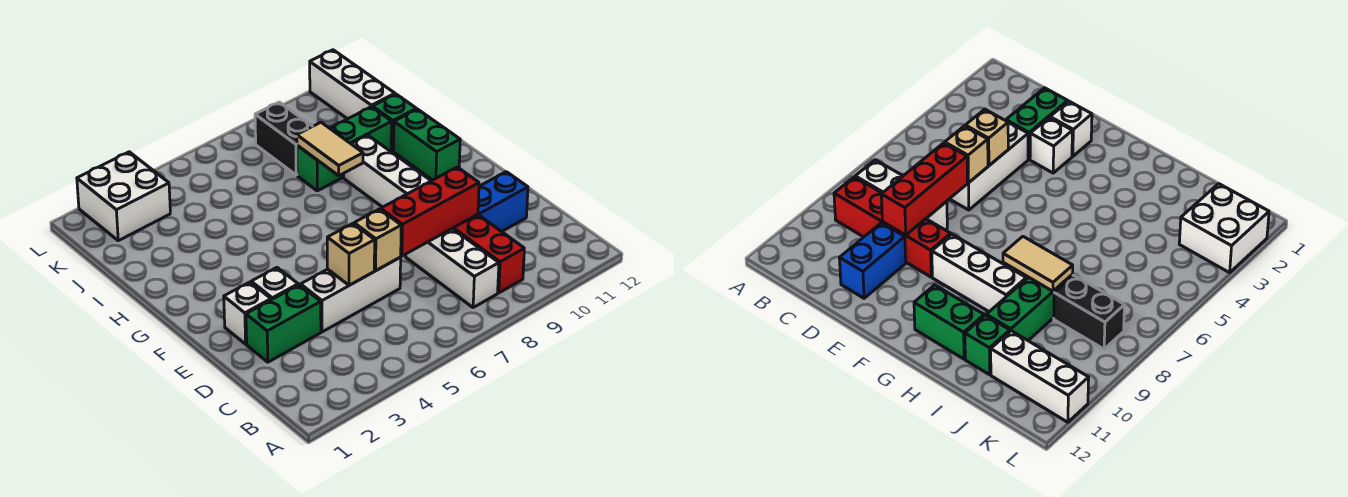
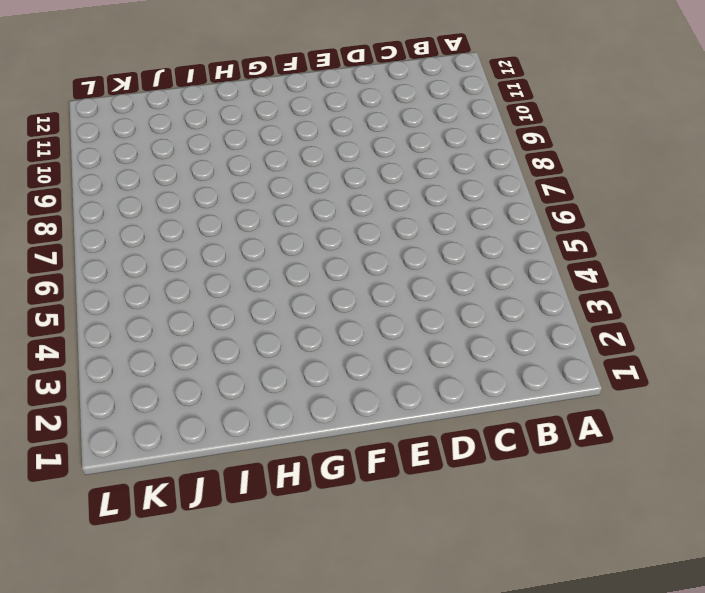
none -> white brick B8:D8 level 1
none -> red brick B9:E9 level 1
none -> green brick D2:D3 level 1

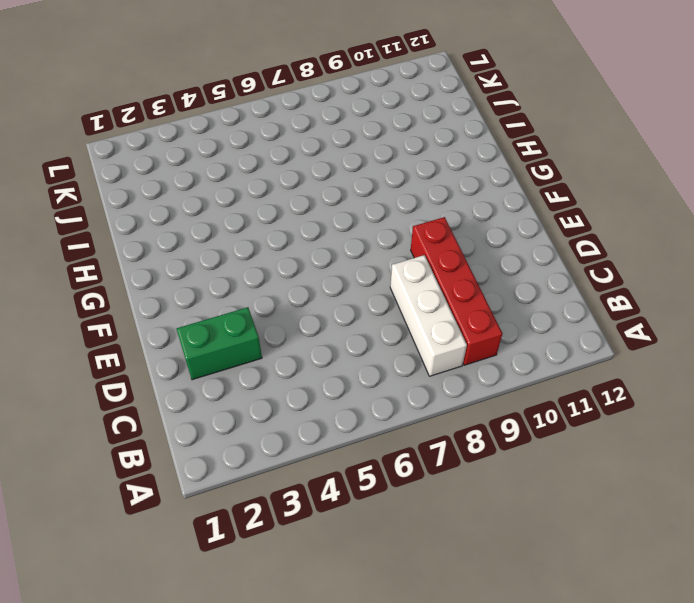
none -> white brick D4:D6 level 1
none -> blue brick D10:D11 level 1
none -> white brick E2 level 1

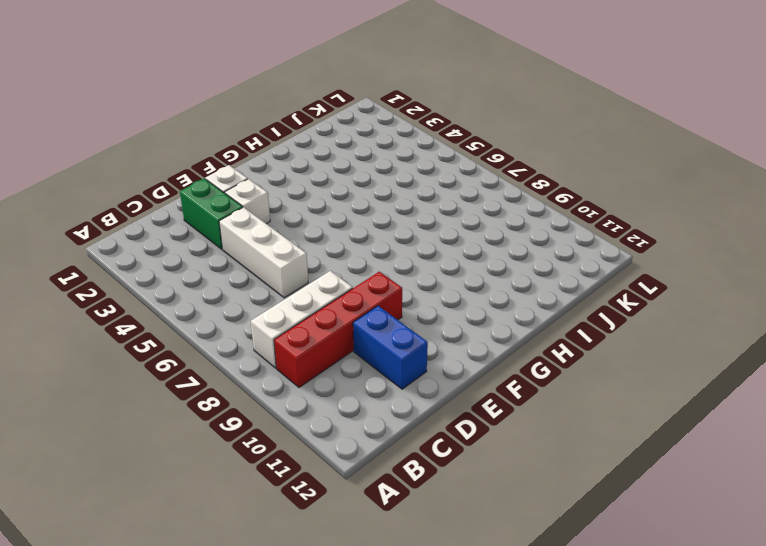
none -> white brick F9:H9 level 1
none -> green brick G11:H11 level 1
none -> green brick I8:I10 level 1

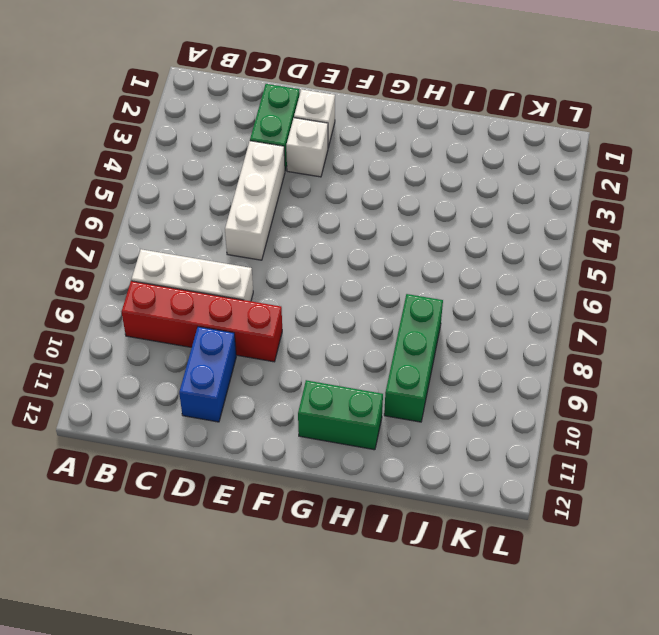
none -> white brick F9:H9 level 1
none -> green brick I11 level 1
none -> black brick J8:K8 level 1

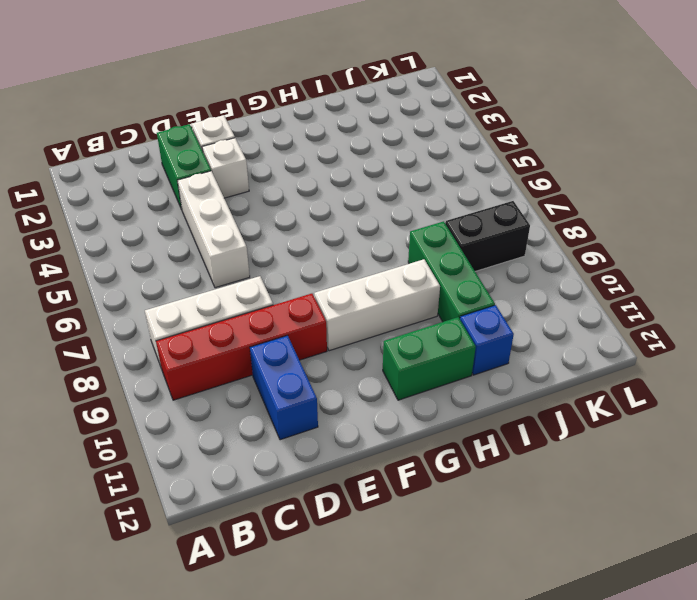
blue brick I11 level 1 -> green brick I11 level 1
none -> white brick J11:L11 level 1
none -> white brick K2:L3 level 1
none -> tan brick D5 level 2

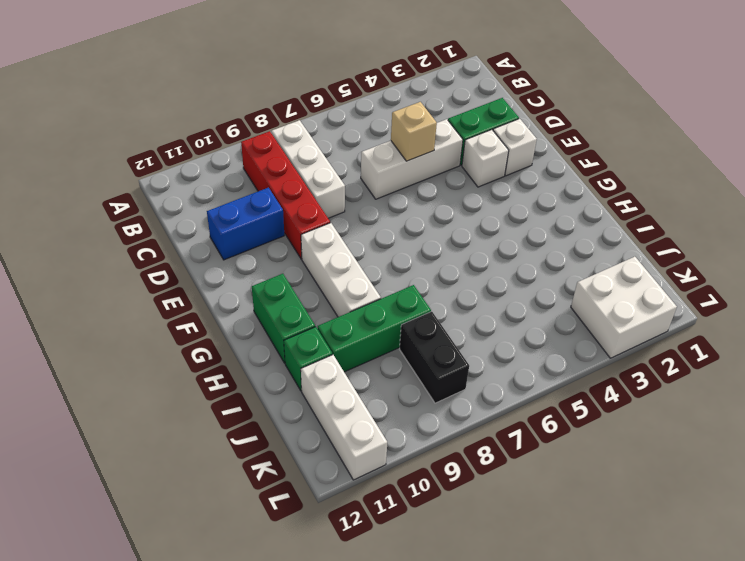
none -> tan brick D6 level 2
none -> red brick D7:D9 level 2
none -> tan tile H8:I8 level 2

